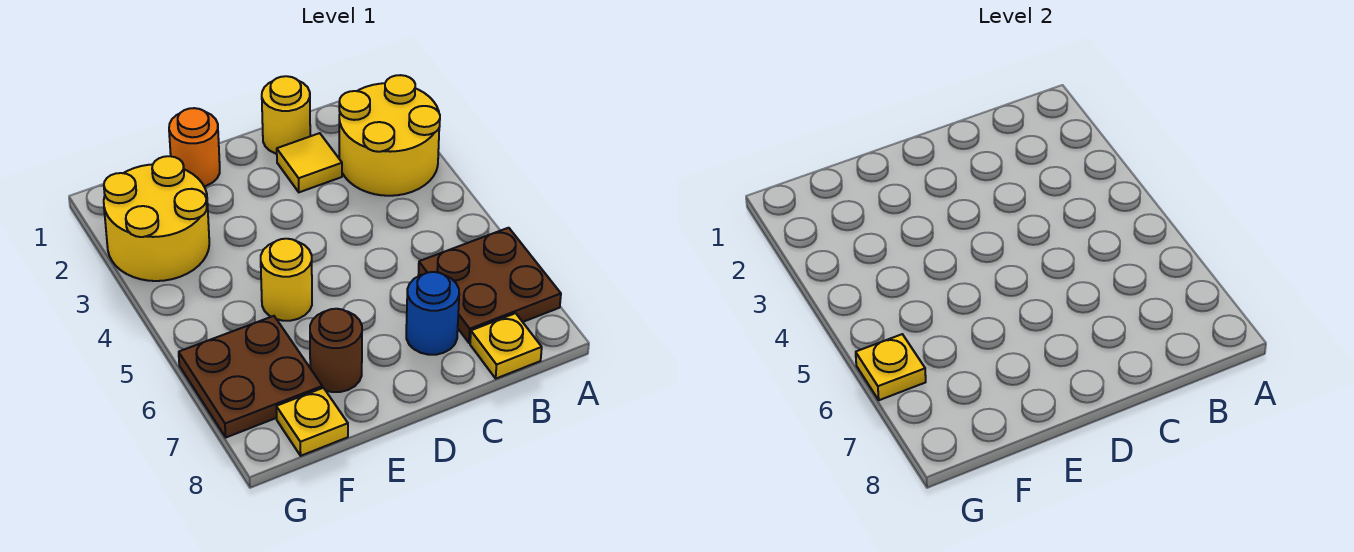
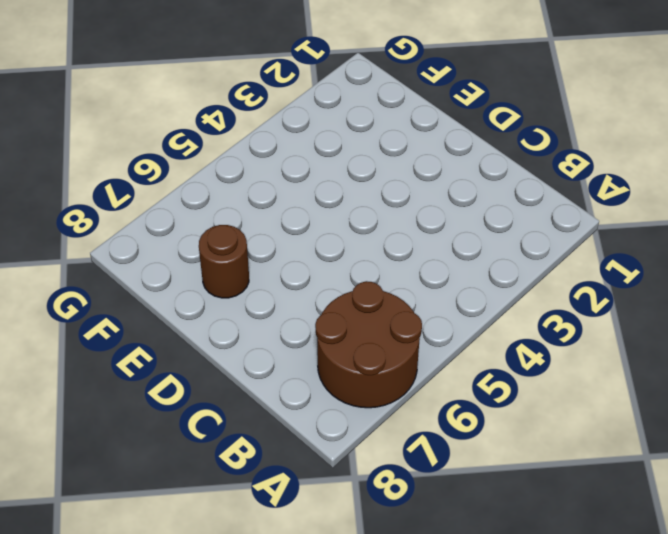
brown round brick A6:B7 level 1 -> brown plate A6:B7 level 1
none -> yellow round brick A2:B3 level 1
none -> yellow plate B8 level 1
none -> yellow round brick C1 level 1

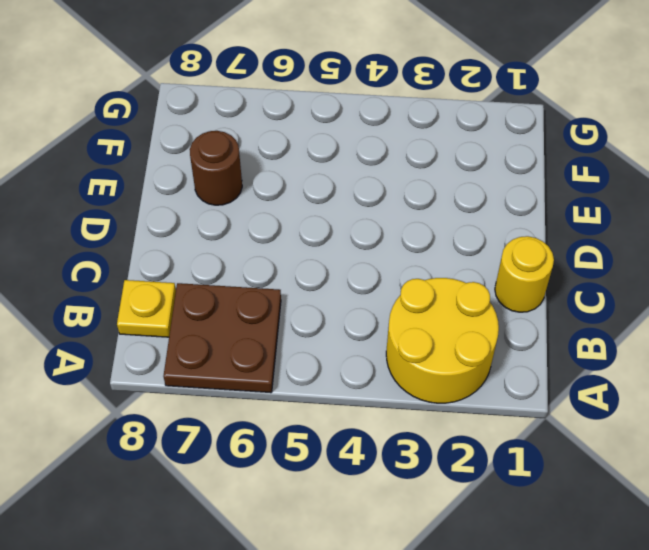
none -> yellow tile C2 level 1
none -> blue round brick C7 level 1
none -> orange round brick E1 level 1

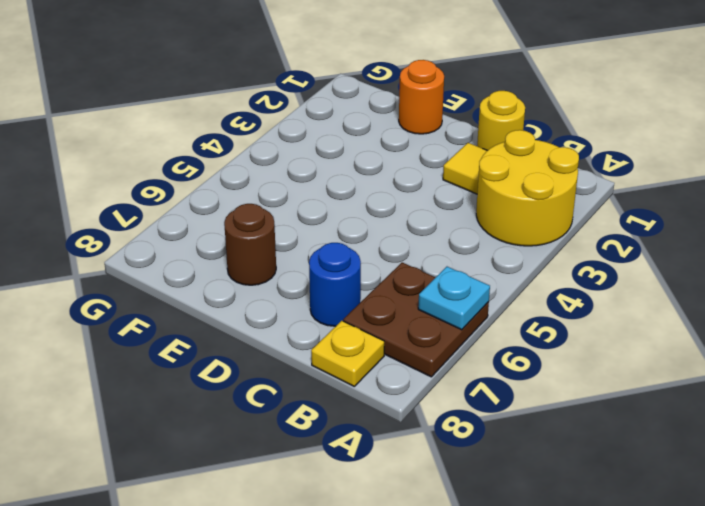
cyan plate A6 level 2 -> none
none -> yellow round brick E5 level 1
none -> yellow round brick F2:G3 level 1
none -> brown plate F6:G7 level 1

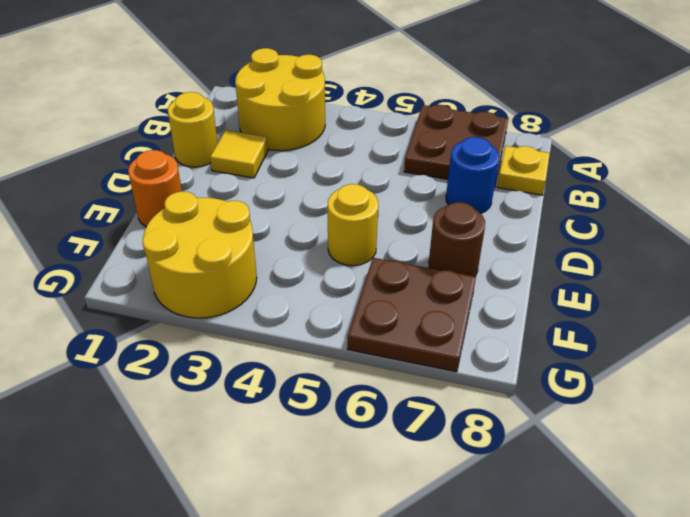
none -> yellow plate F8 level 1
none -> yellow plate G6 level 2

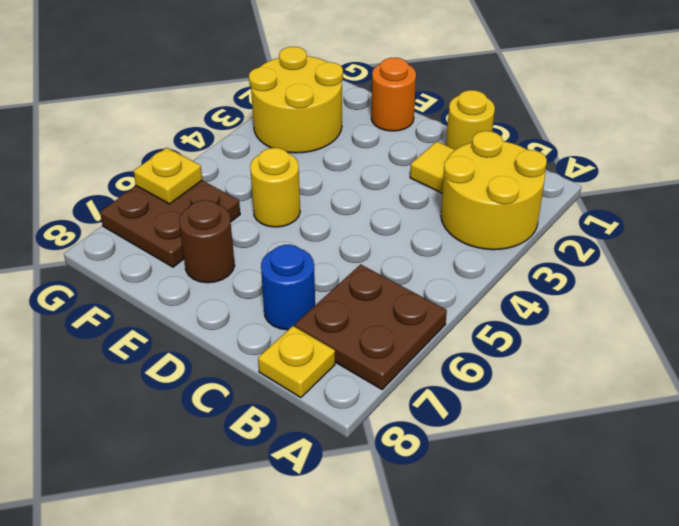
none -> yellow plate F8 level 1

